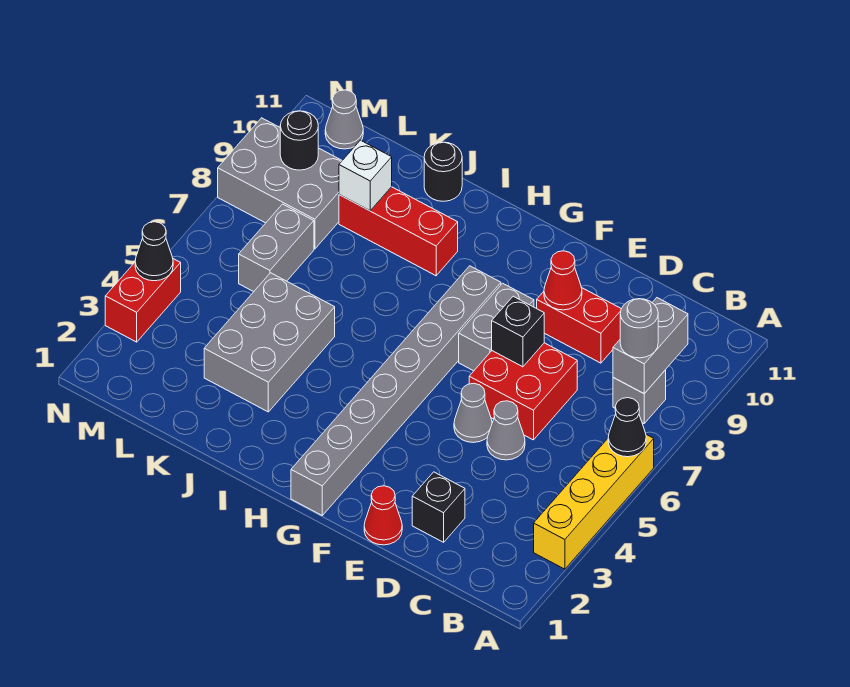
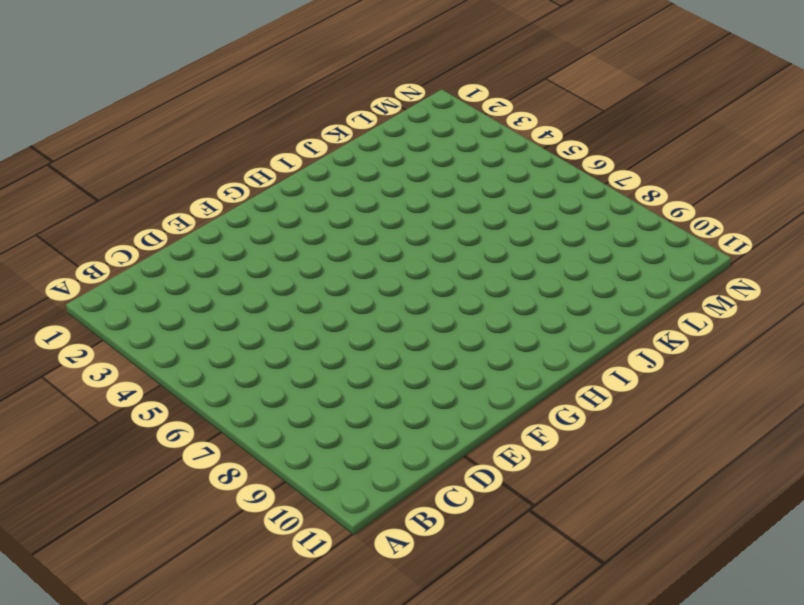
none -> yellow brick A3:A6 level 1
none -> grey brick B8 level 1
none -> black brick D2 level 1

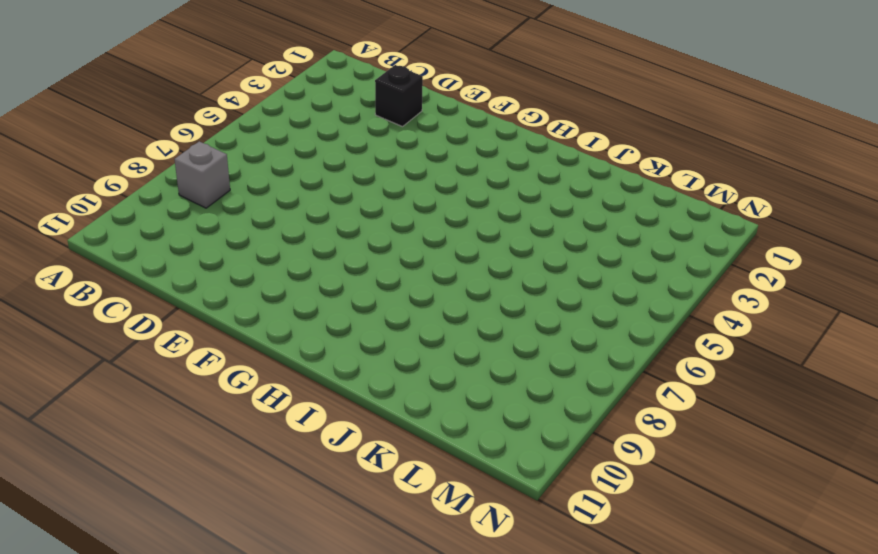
none -> yellow brick A3:A6 level 1
none -> grey cone D5 level 1
none -> red brick D6:E7 level 1

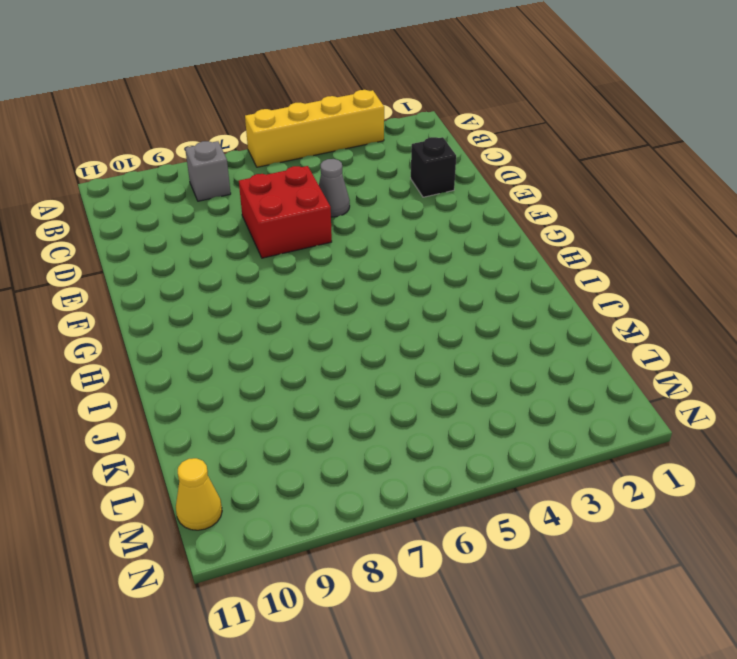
yellow cone M11 level 1 -> grey cone M11 level 1
none -> red brick D9:E9 level 1
none -> red cone E1 level 1
none -> grey cone E5 level 1

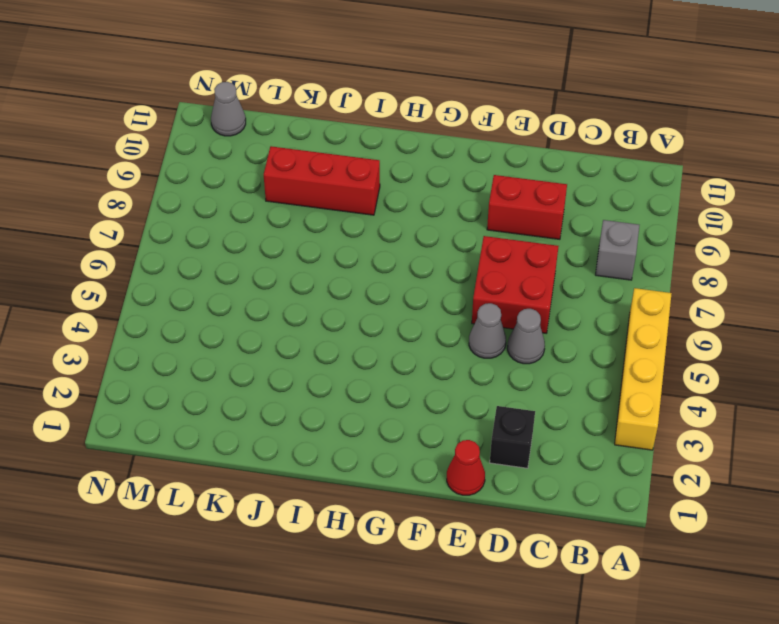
none -> grey brick F7:F8 level 1
none -> grey brick G1:G8 level 1
none -> grey brick J3:K5 level 1

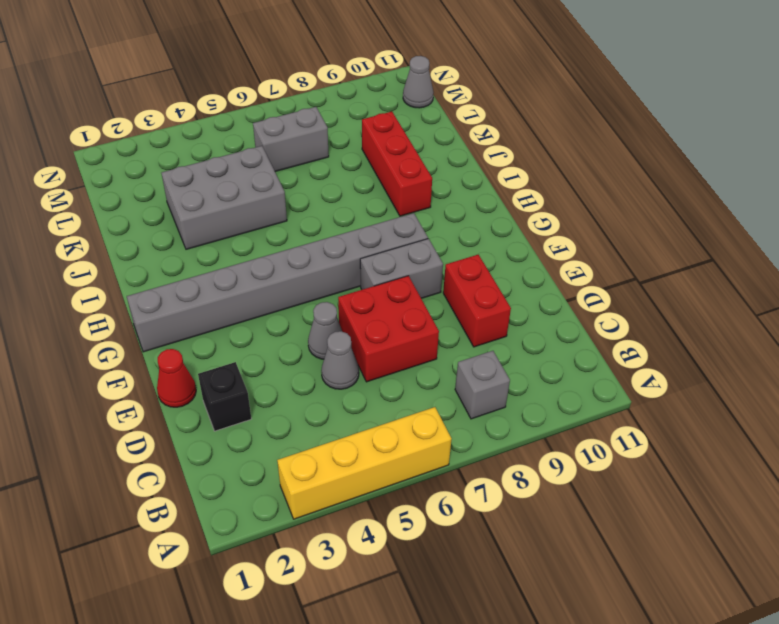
none -> black round brick J11 level 1
none -> grey brick L8:N9 level 1
none -> red brick N3:N4 level 1

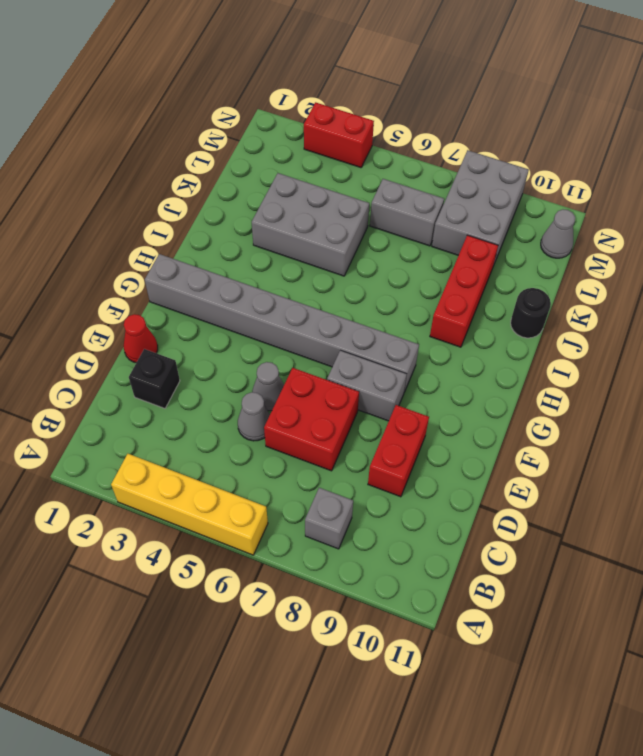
none -> black cone A6 level 2
none -> grey brick B8:B9 level 2
none -> black brick E7 level 2

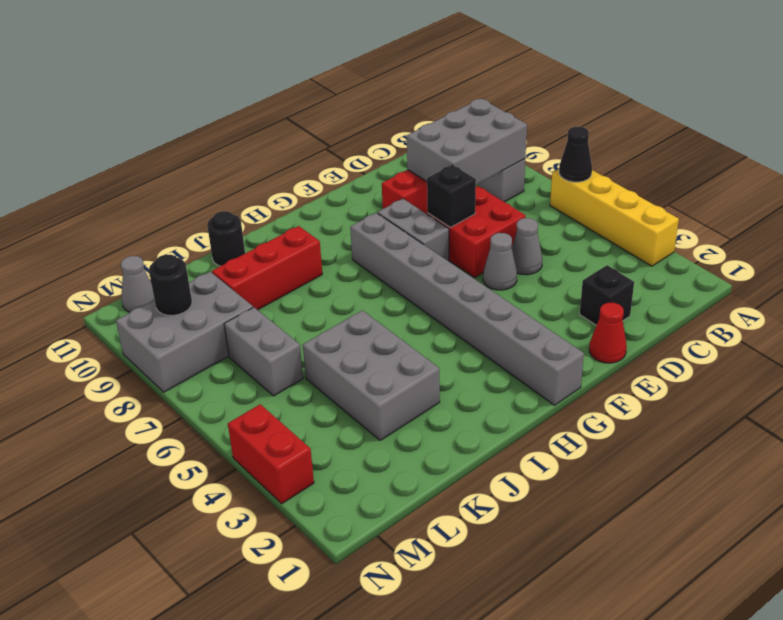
grey brick B8:D9 level 2 -> grey brick B8:B9 level 2
none -> red cone E9 level 2
none -> white brick K9 level 2
none -> black cone N4 level 2

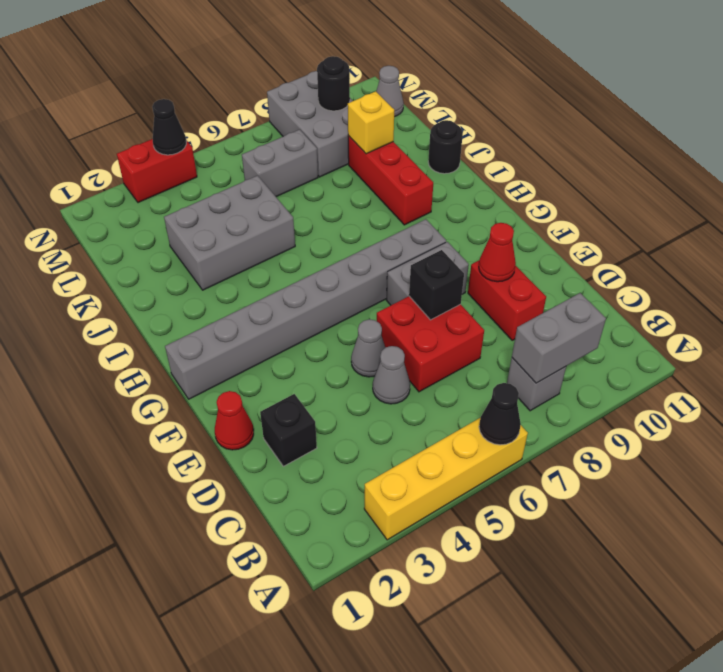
yellow brick K9 level 2 -> white brick K9 level 2
none -> grey round brick B8 level 3

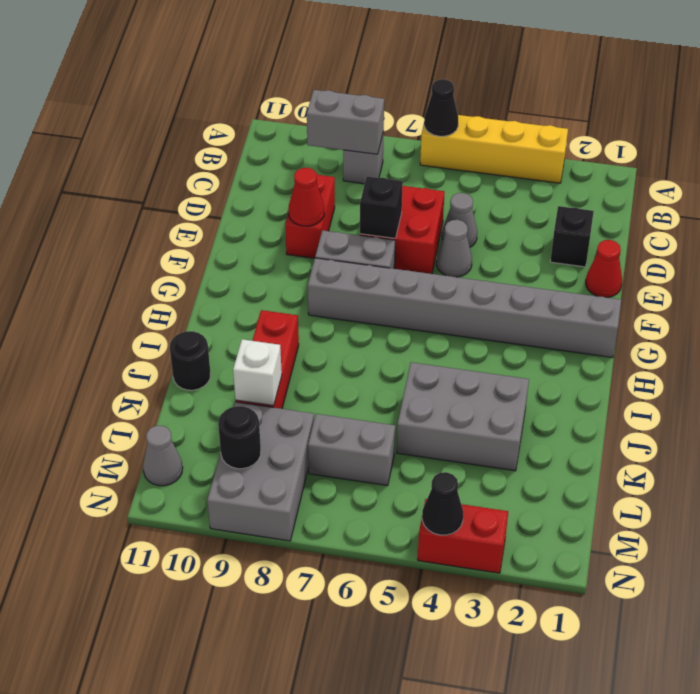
none -> grey round brick B8 level 3

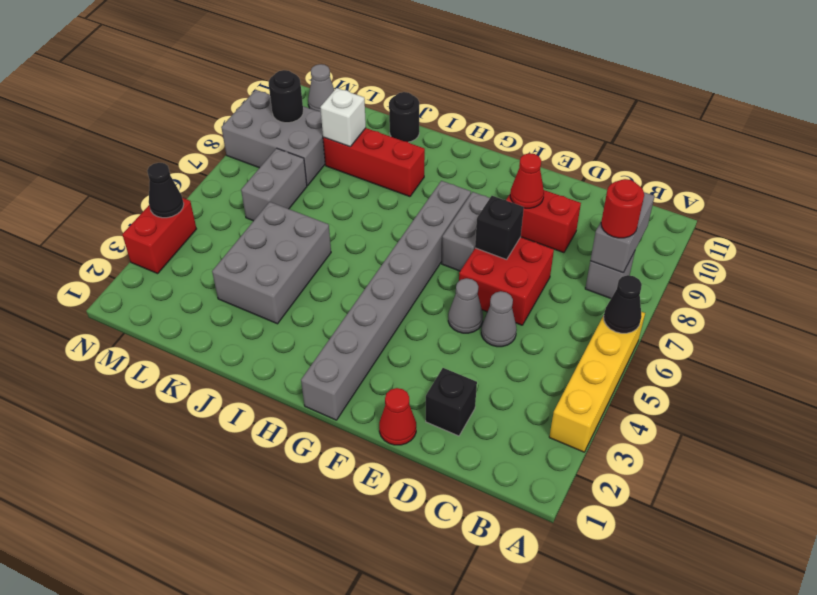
red round brick B8 level 3 -> grey round brick B8 level 3

